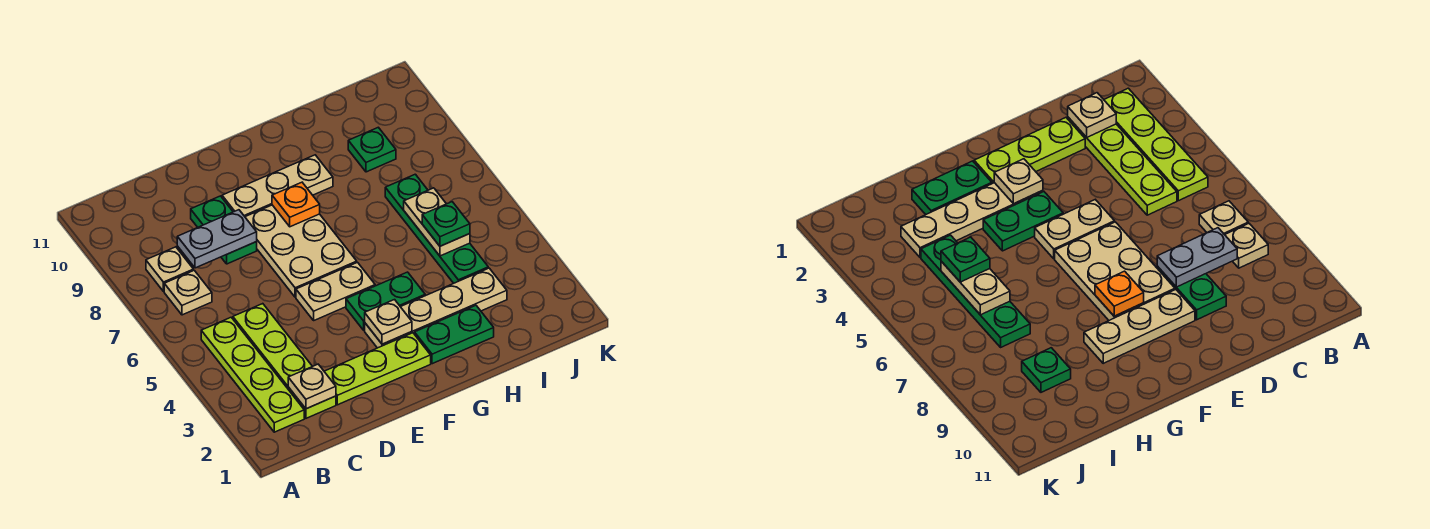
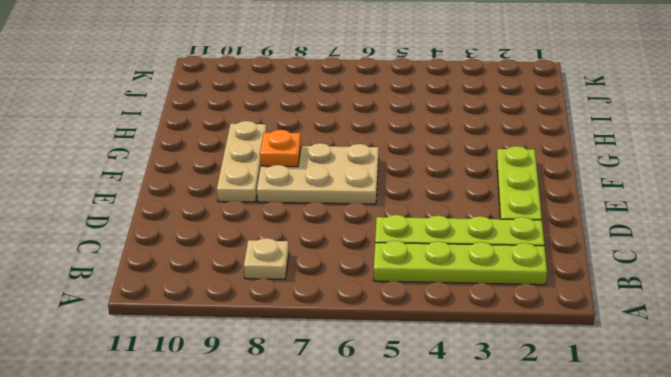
none -> tan plate B7 level 1
none -> green plate D8:D9 level 1
none -> tan plate E5:F5 level 1

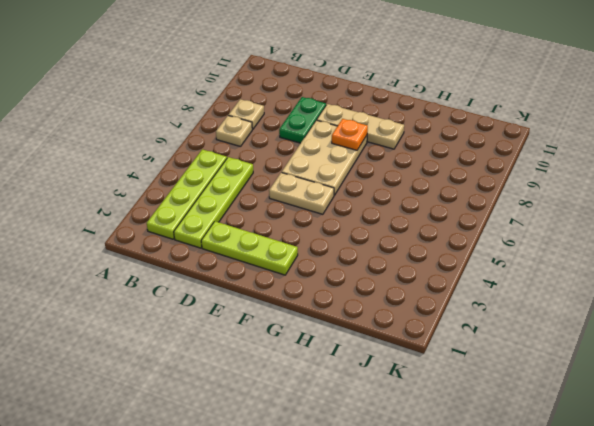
none -> tan plate F3:I3 level 1
none -> green plate F4:G4 level 1
none -> green plate G2:H2 level 1

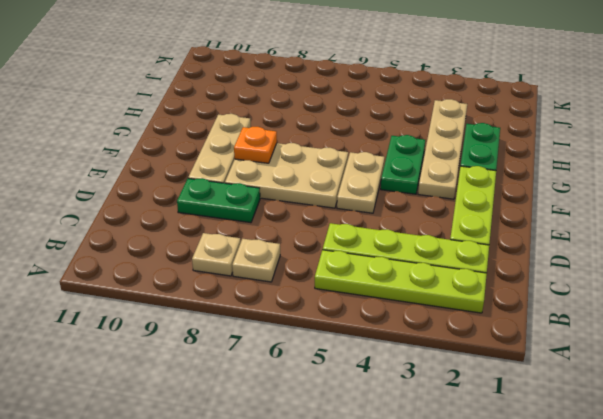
none -> green plate I4:I7 level 1
none -> green plate I9 level 1
none -> tan plate C2 level 2

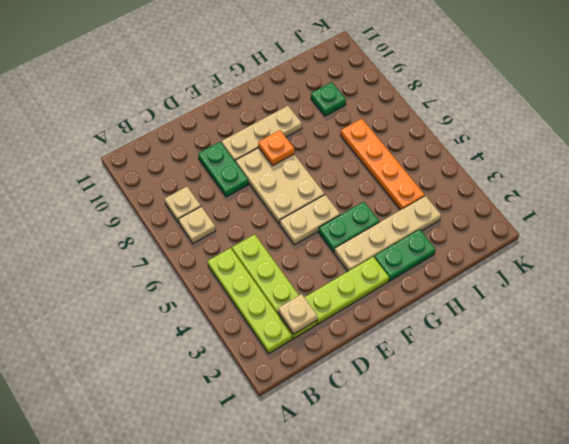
orange plate I4:I7 level 1 -> green plate I4:I7 level 1
none -> grey plate C8:D8 level 2
none -> tan plate F3 level 2
none -> tan plate I5:I6 level 2

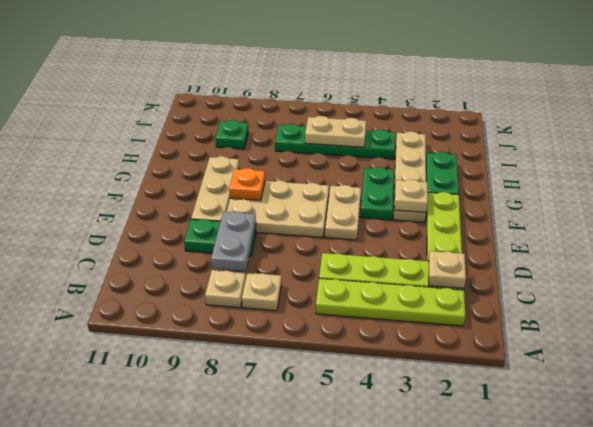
none -> green plate I5 level 3

